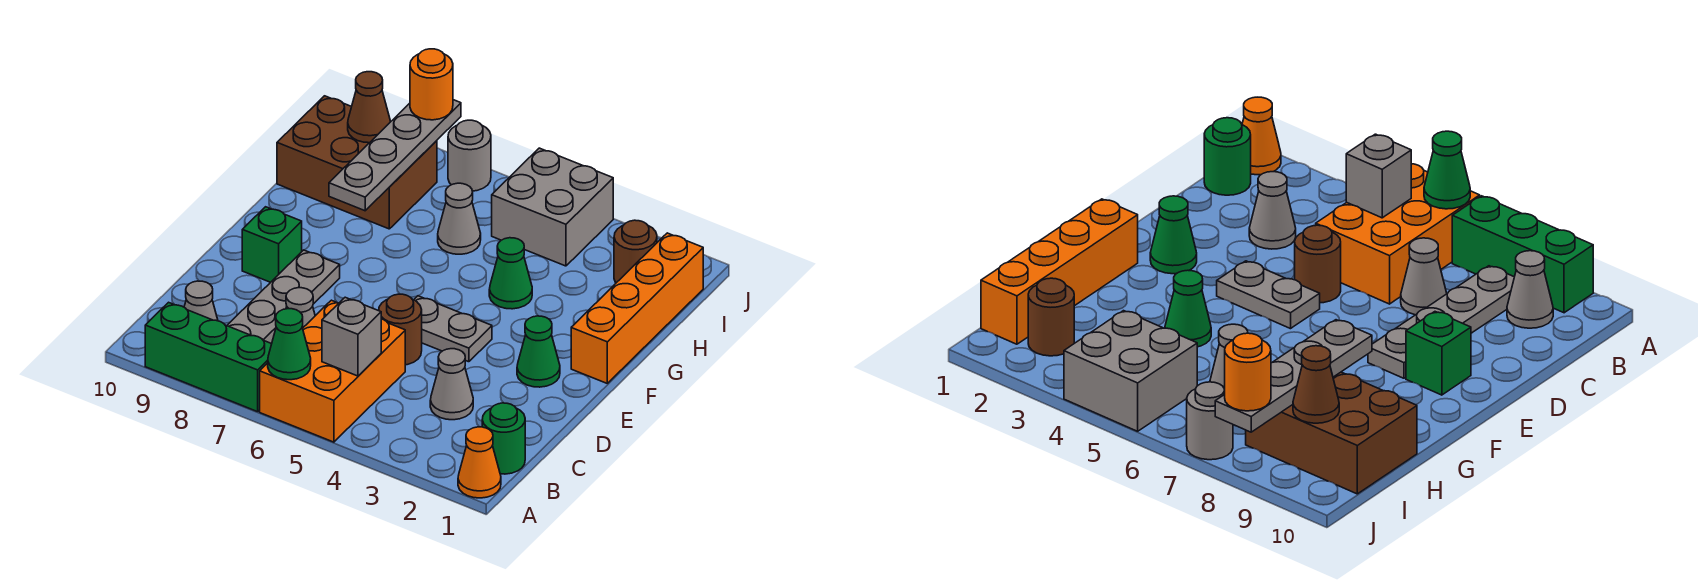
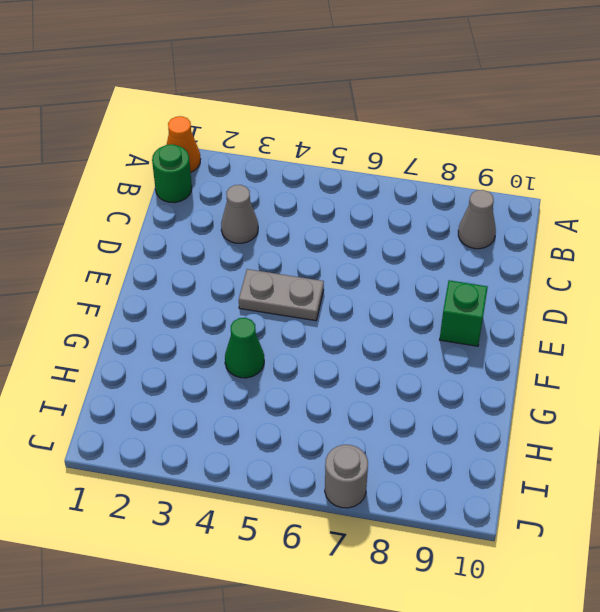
none -> orange brick A5:C6 level 1
none -> green brick A7:A9 level 1
none -> grey plate B8:E8 level 1

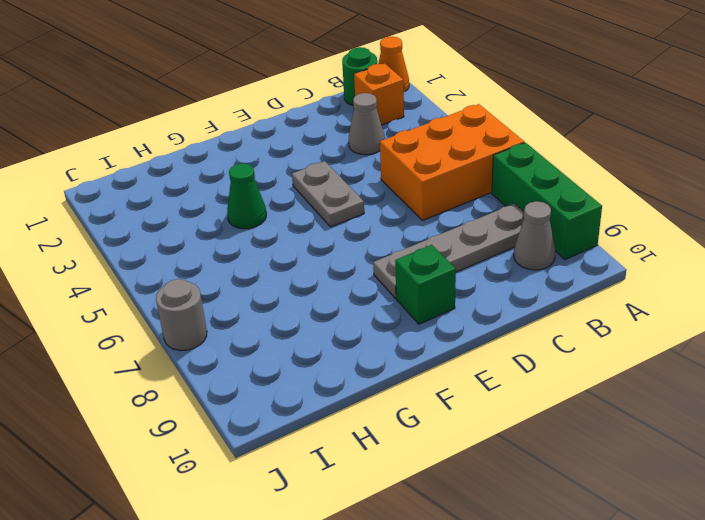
orange brick B2 level 1 -> none
none -> grey cone C7 level 1
none -> brown round brick D5 level 1
none -> green cone E2 level 1

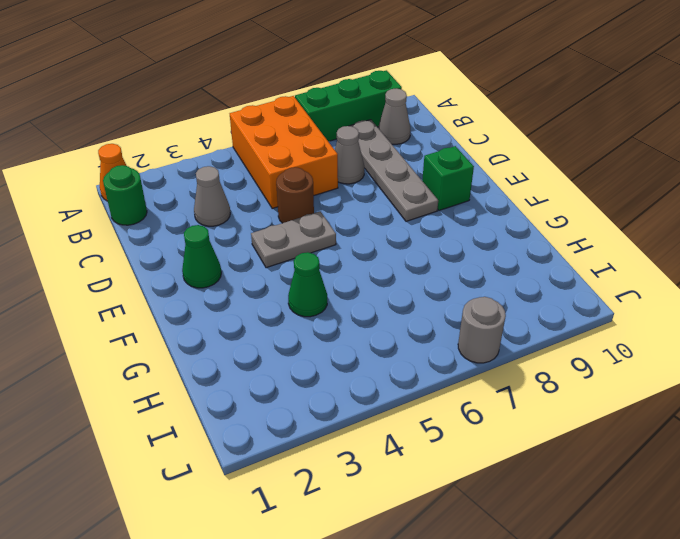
none -> orange brick F1:I1 level 1
none -> grey cone H6 level 1
none -> brown brick H8:I10 level 1

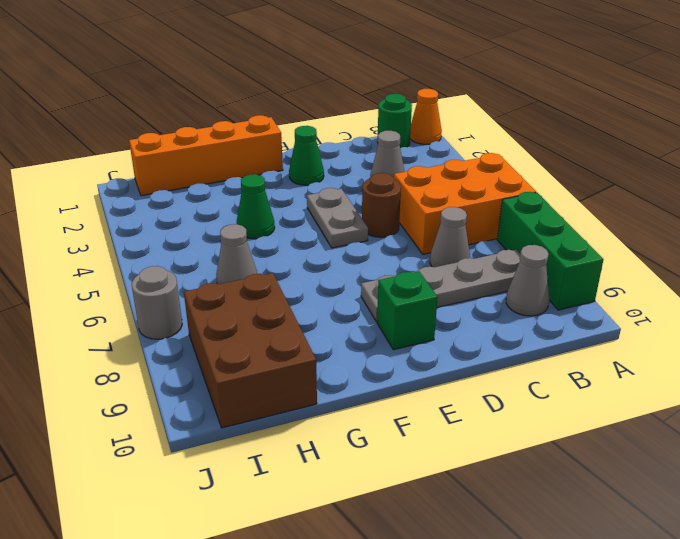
none -> brown round brick I2 level 1
none -> grey brick I4:J5 level 1
none -> green cone A6 level 2

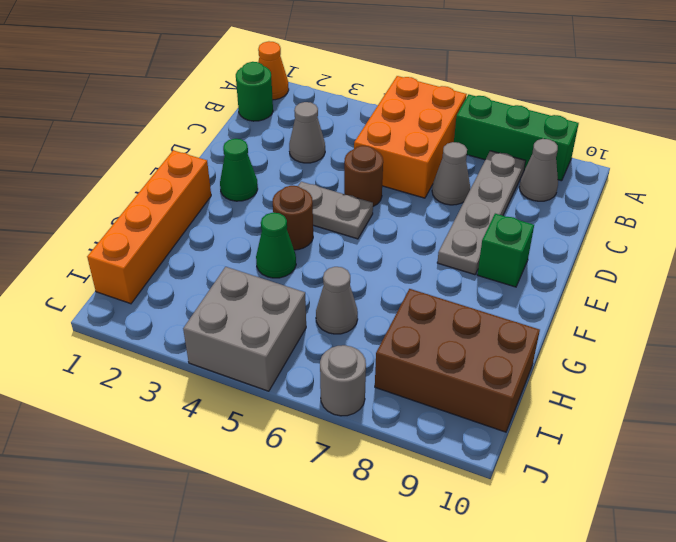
brown round brick F4 level 1 -> brown round brick I2 level 1
none -> green cone A6 level 2
none -> grey brick B5 level 2
none -> grey plate G8:J8 level 2

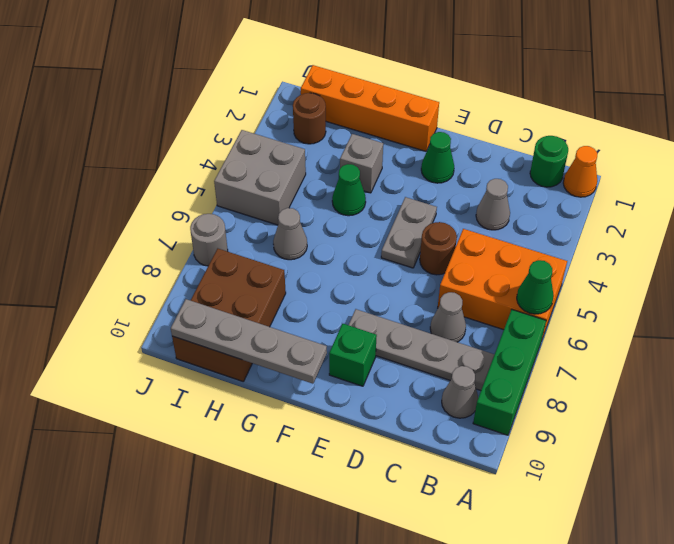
grey plate F10:I10 level 2 -> grey plate G8:J8 level 2
grey brick G3 level 1 -> grey brick B5 level 2
none -> brown cone I9 level 2
none -> orange round brick J8 level 3

